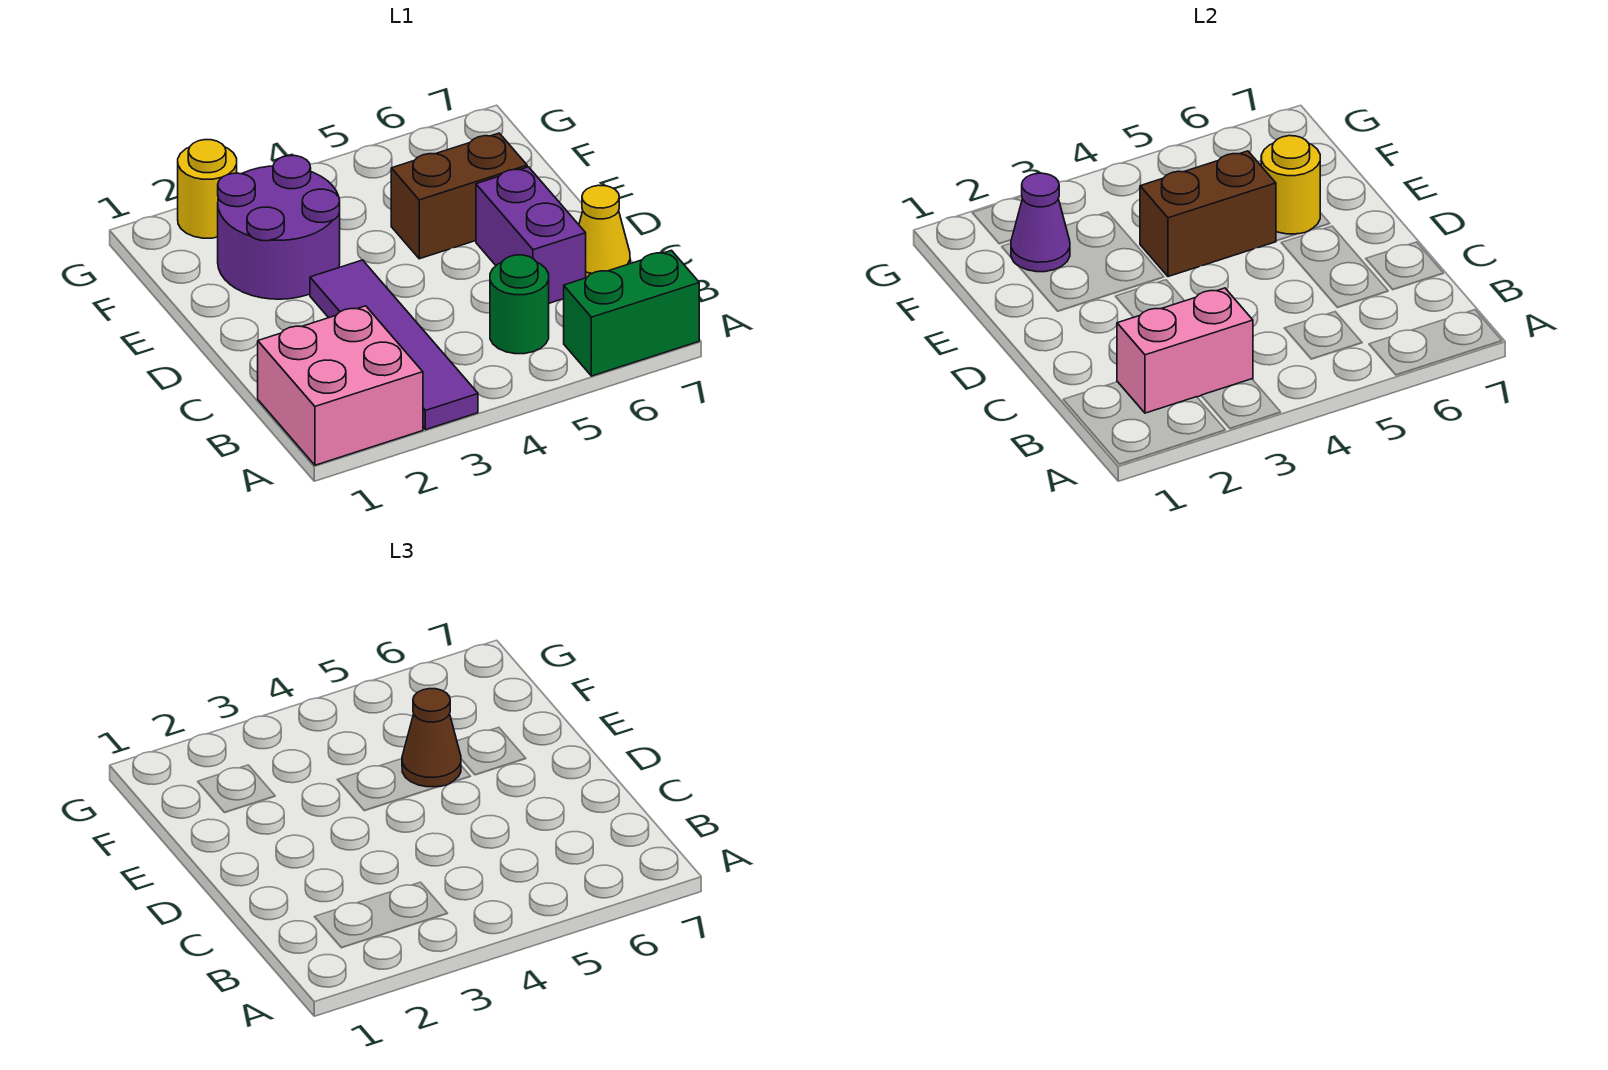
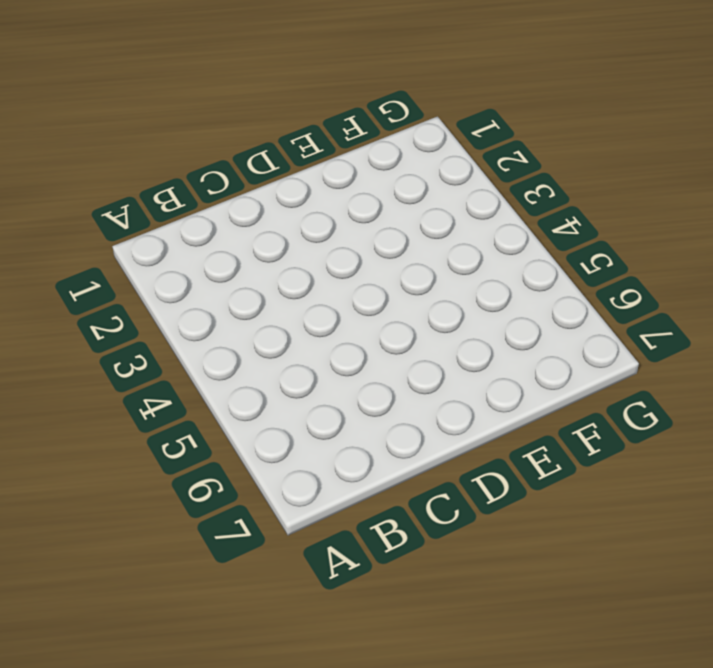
none -> pink brick A1:B2 level 1
none -> purple tile A3:D3 level 1
none -> green brick A6:A7 level 1

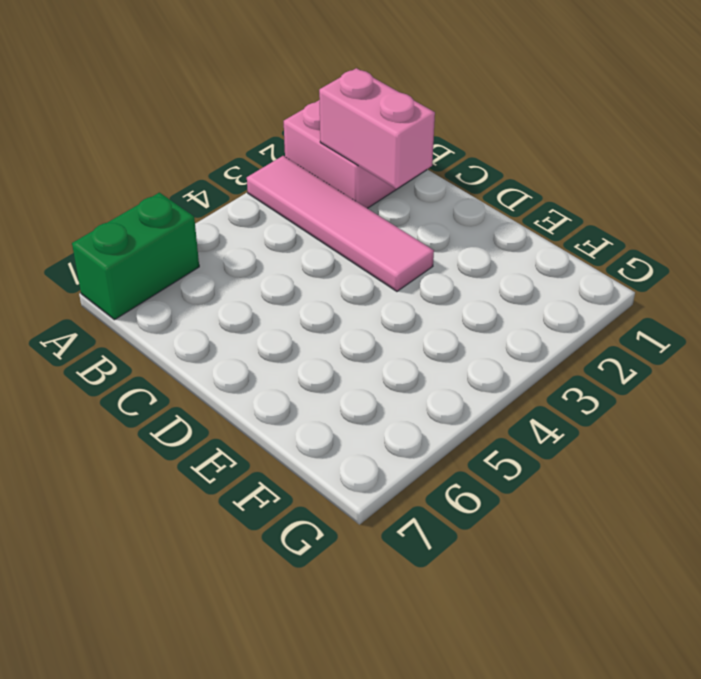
pink tile A3:D3 level 1 -> purple tile A3:D3 level 1
pink brick B2:C2 level 2 -> pink brick B2:B3 level 2
none -> green round brick B5 level 1
none -> purple brick C6:D6 level 1
none -> yellow cone C7 level 1

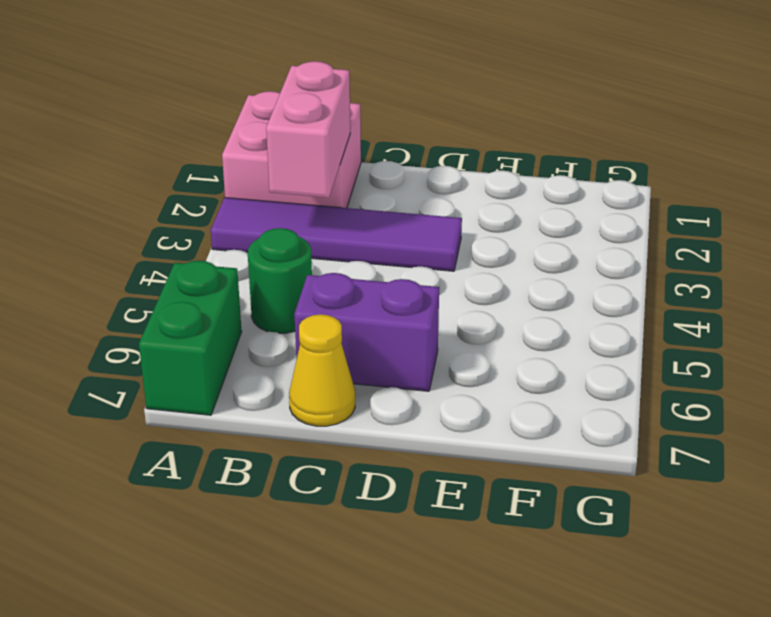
none -> purple round brick E2:F3 level 1
none -> brown brick E5:E6 level 1
none -> yellow round brick G2 level 1

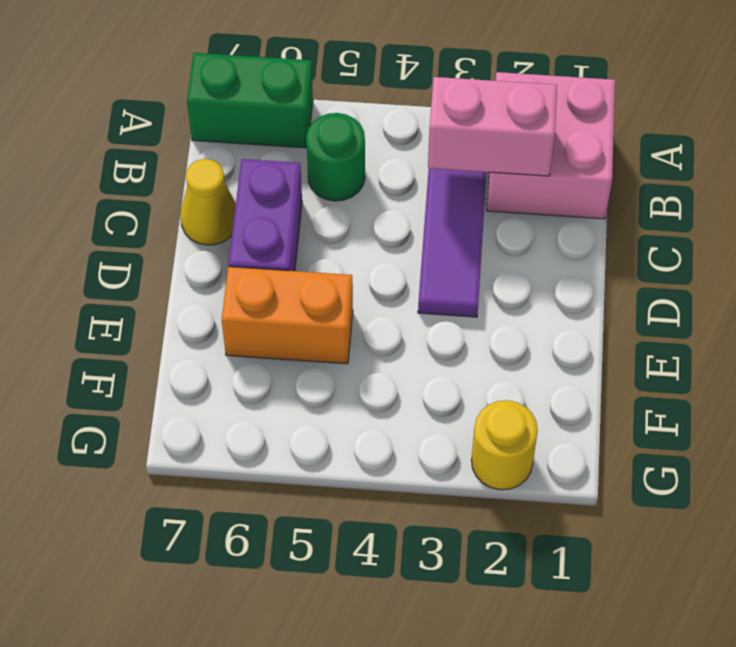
orange brick E5:E6 level 1 -> brown brick E5:E6 level 1
none -> purple round brick E2:F3 level 1
none -> brown brick E4:E5 level 2
none -> yellow round brick E6 level 2

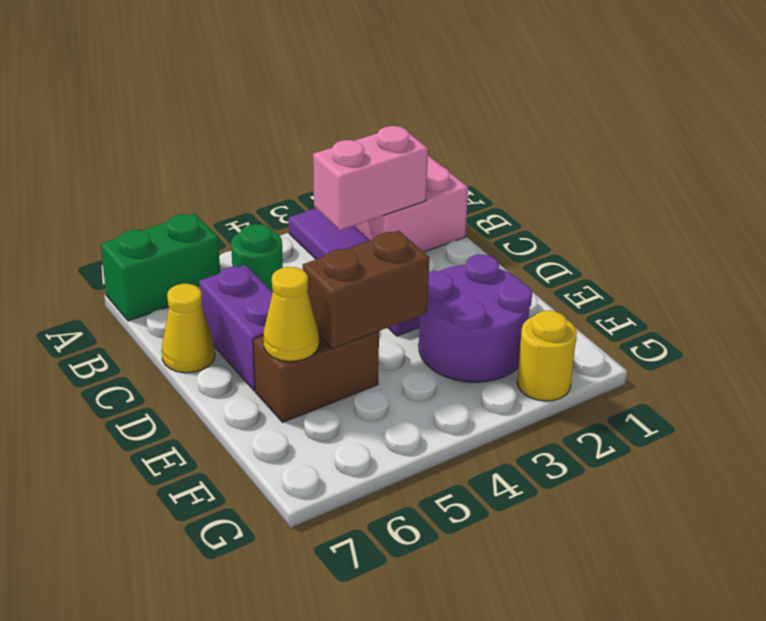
yellow cone E6 level 2 -> yellow round brick E6 level 2
none -> purple cone F2 level 2
none -> brown cone E5 level 3

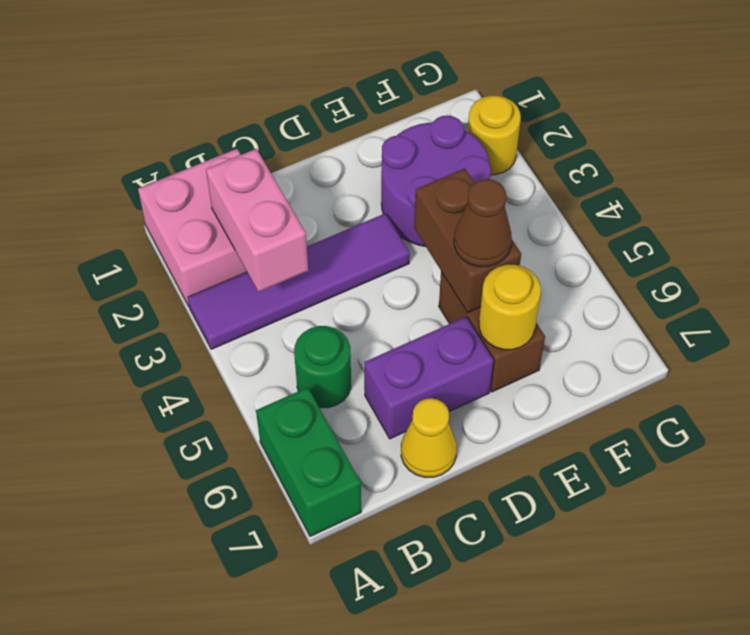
none -> purple cone F2 level 2

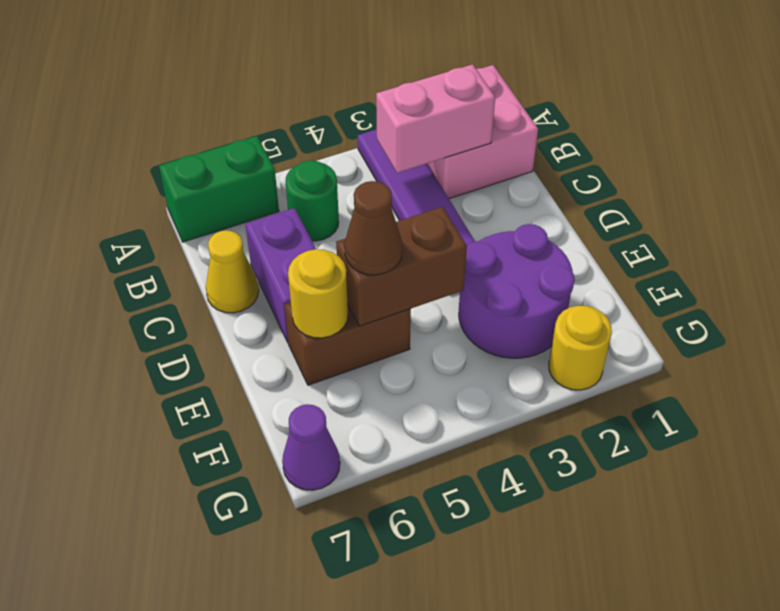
purple cone G7 level 1 -> purple cone F2 level 2

